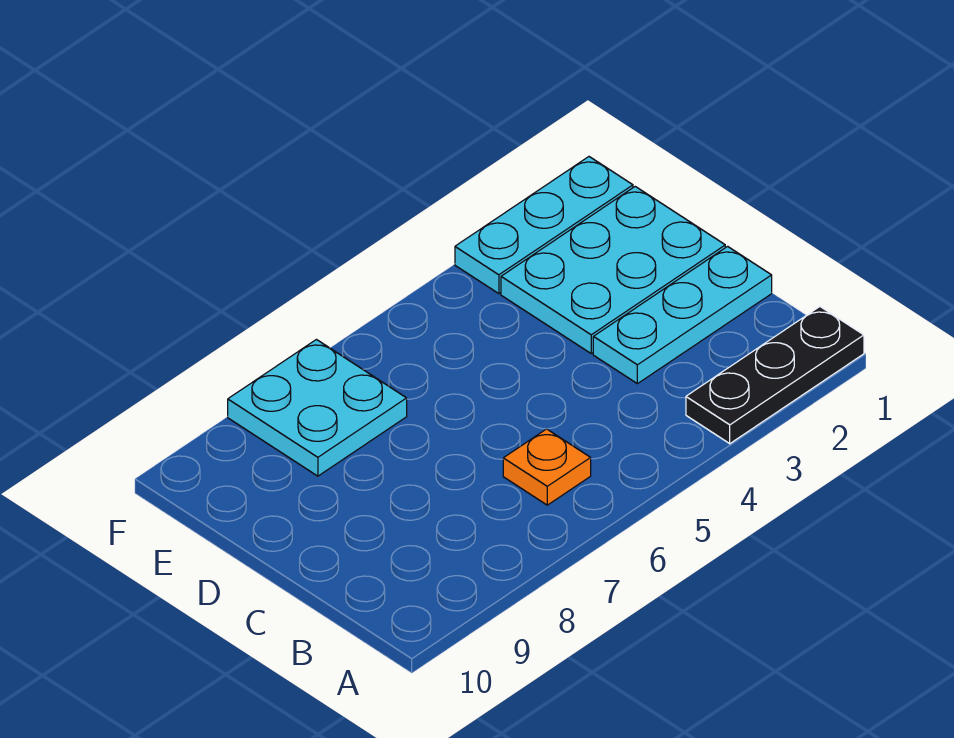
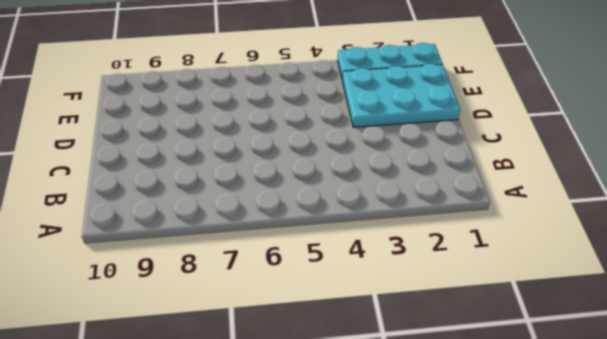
none -> black plate A1:A3 level 1
none -> orange plate B6 level 1

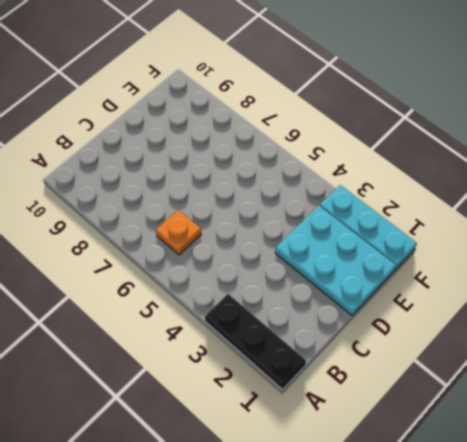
none -> cyan plate C1:C3 level 1
none -> cyan plate E7:F8 level 1

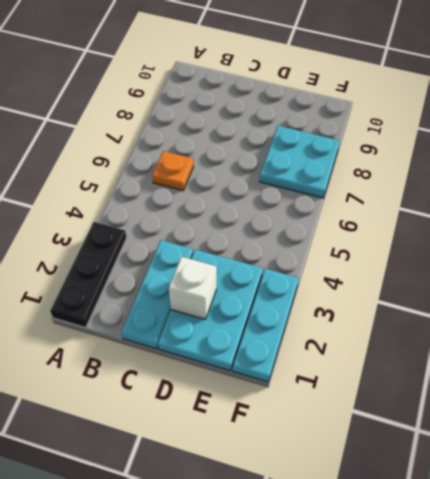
white brick D2 level 2 -> none

